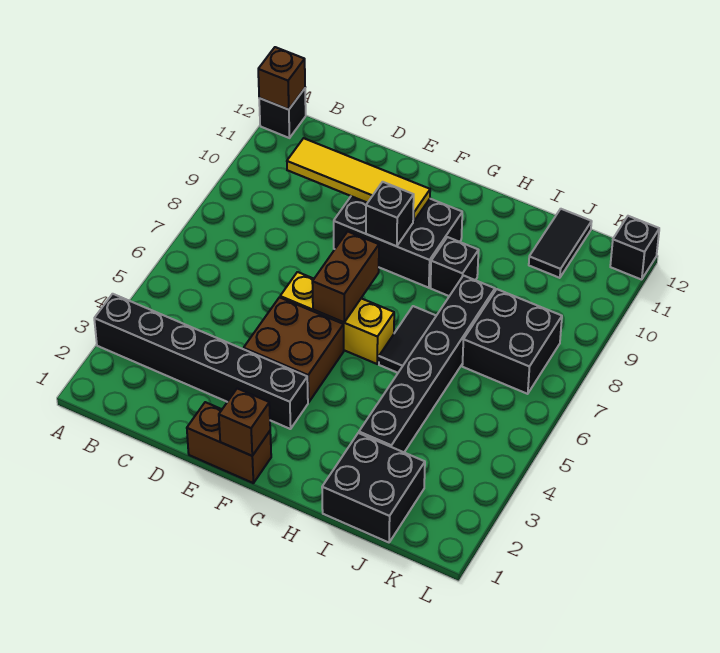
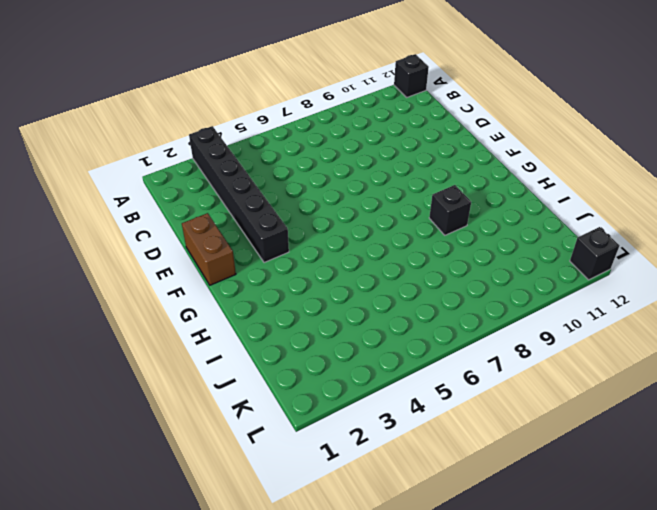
none -> brown brick E4:F5 level 1
none -> yellow brick E6:G6 level 1
none -> black brick E9:G10 level 1

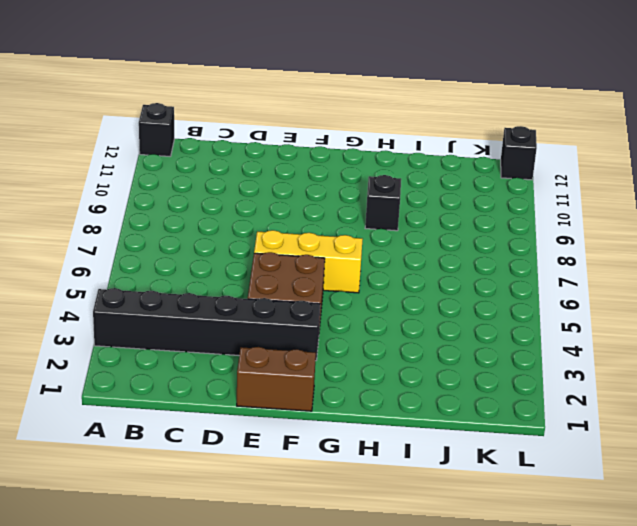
none -> black brick E9:G10 level 1
none -> black tile H6:H7 level 1
none -> black brick I1:J2 level 1

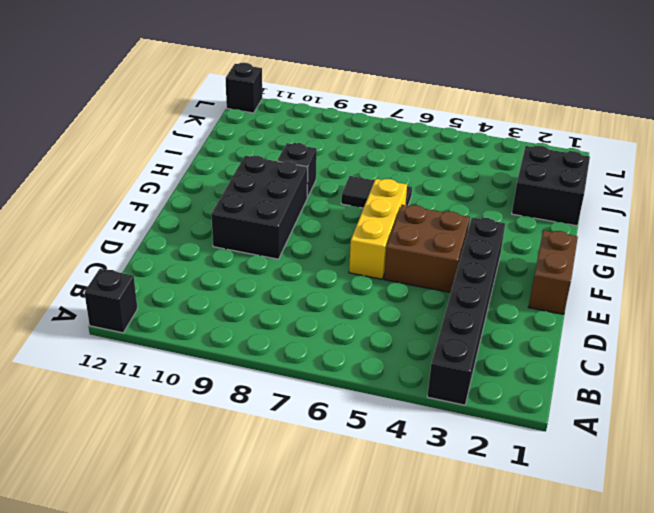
none -> black brick I3:I8 level 1
none -> black brick J7:K8 level 1
none -> black tile J11:J12 level 1

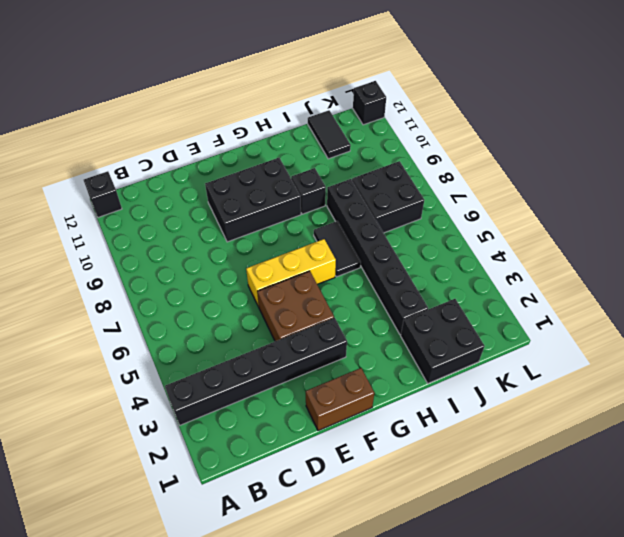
none -> brown brick A12 level 2
none -> yellow tile C10:F10 level 2
none -> brown brick F1 level 2

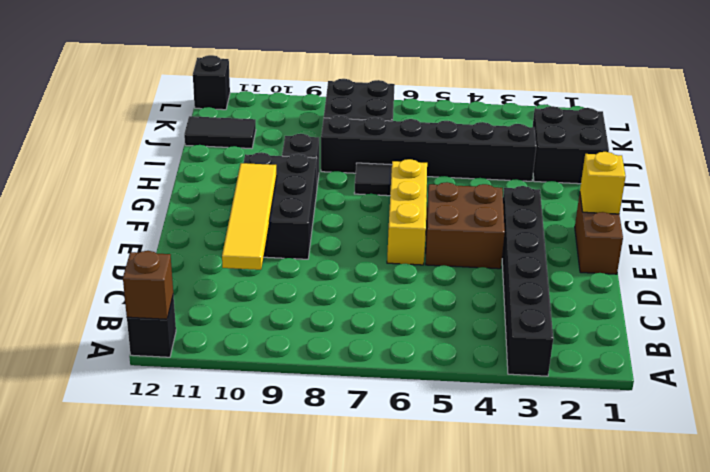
yellow brick F1 level 2 -> brown brick F1 level 2
none -> brown brick F6:F7 level 2
none -> black brick F9 level 2

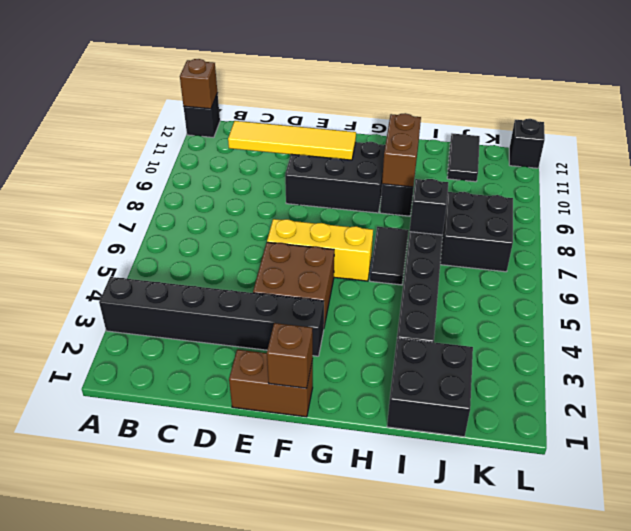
brown brick H9:H10 level 2 -> brown brick F6:F7 level 2
black brick I7 level 2 -> black brick F9 level 2

